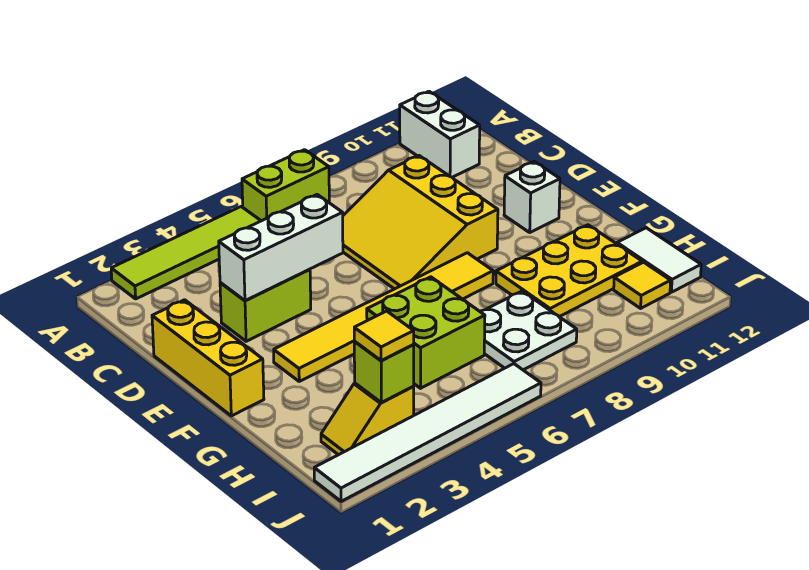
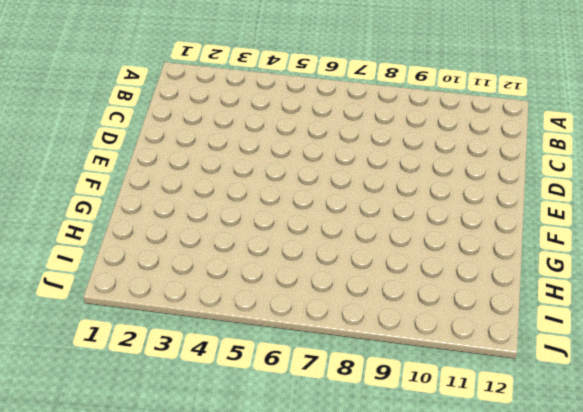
none -> lime tile A2:A5 level 1
none -> lime brick A6:A7 level 1
none -> white brick A11:B11 level 1

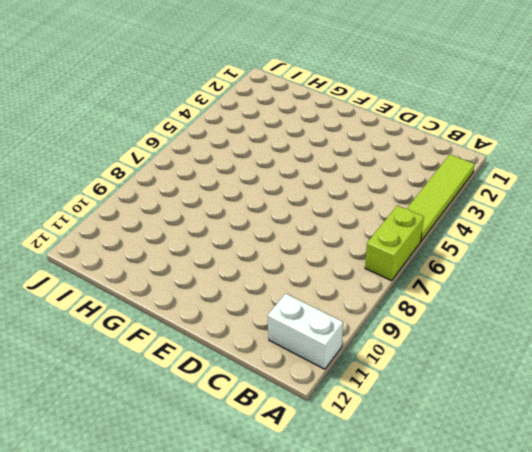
none -> yellow slope C7:E9 level 1 top 9
none -> yellow brick D1:F1 level 1
none -> lime brick D3:D4 level 1

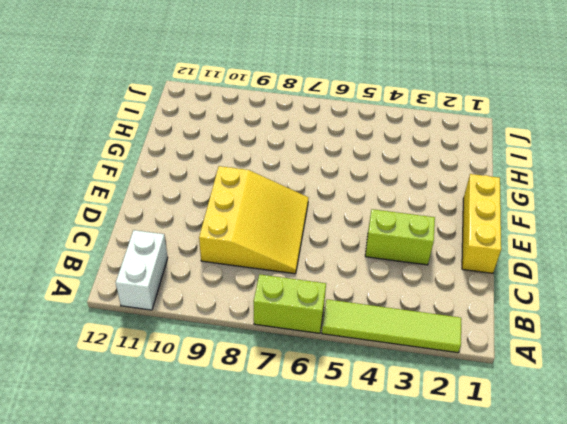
none -> white brick E11 level 1
none -> yellow tile F3:F8 level 1
none -> lime brick G5:H6 level 1

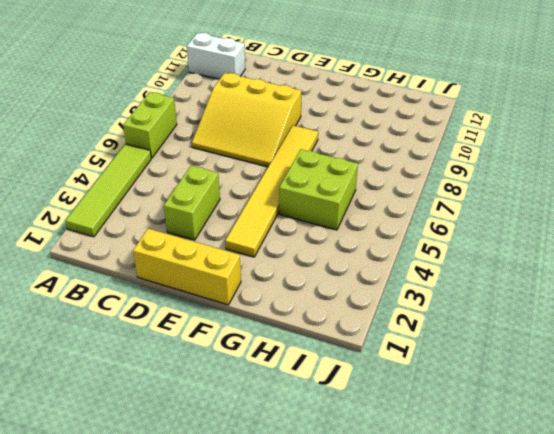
none -> white brick E11 level 1
none -> yellow plate G9:H11 level 1
none -> white plate H7:I8 level 1

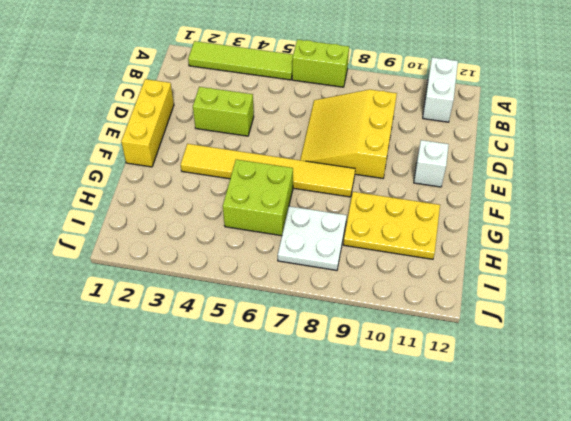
none -> white tile H12:I12 level 1
none -> yellow slope I2:I3 level 1 top 3
none -> yellow tile I11 level 1

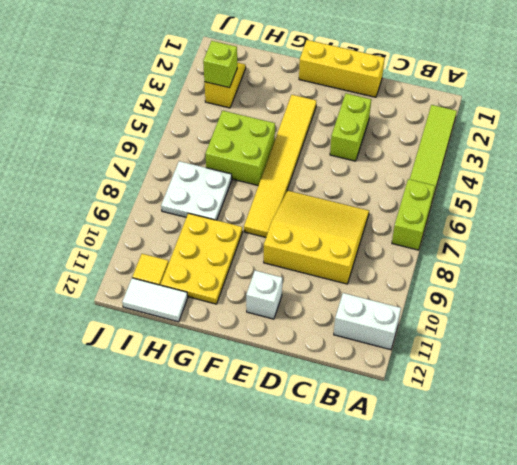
none -> white tile J1:J6 level 1
none -> white brick D3:D5 level 2
none -> yellow tile I3 level 3

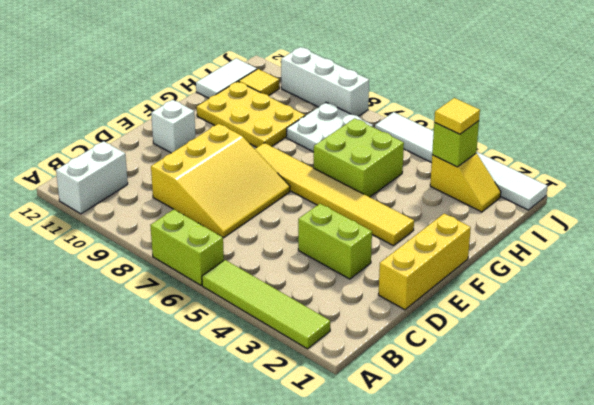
white brick J8:J10 level 1 -> white brick D3:D5 level 2

